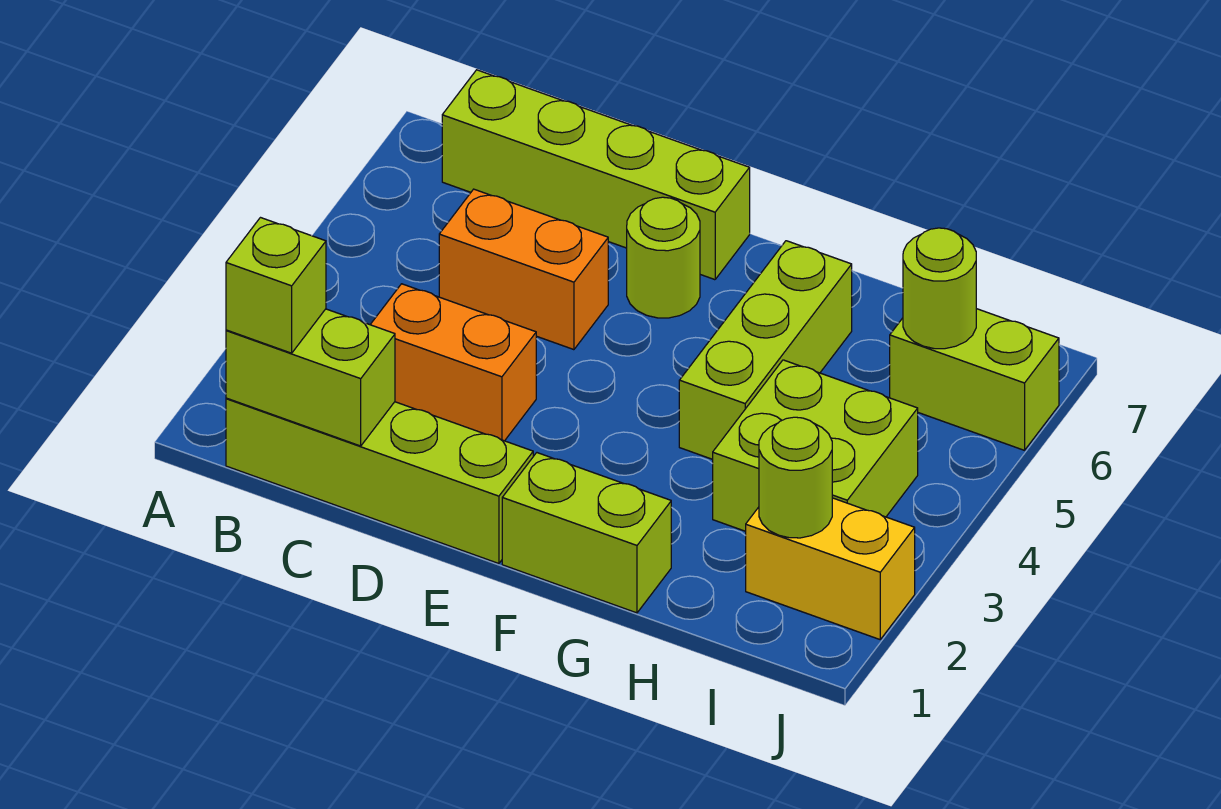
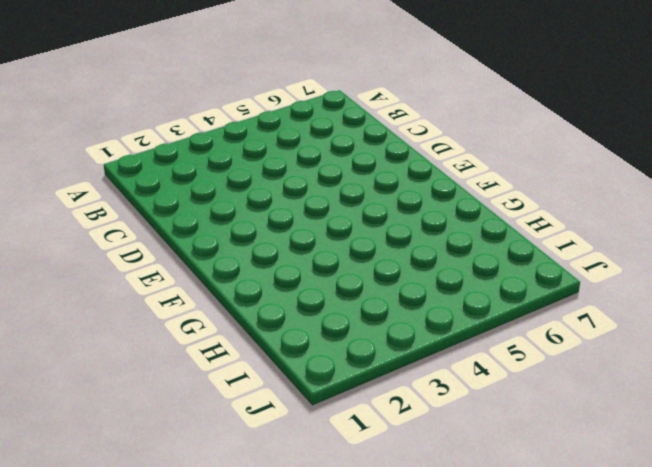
none -> lime brick B1:E1 level 1
none -> lime brick B7:E7 level 1
none -> orange brick C3:D3 level 1

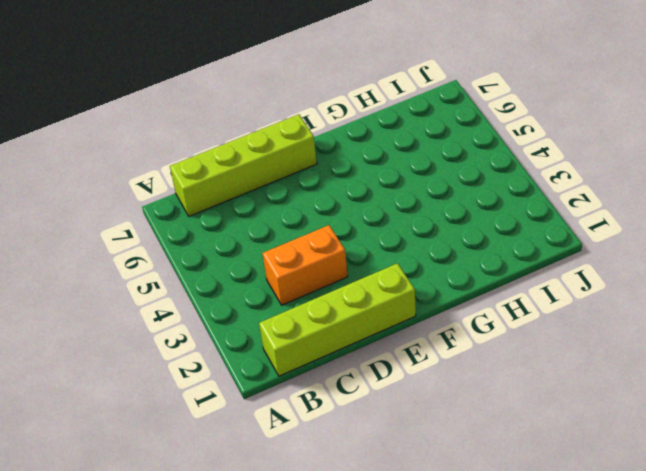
none -> orange brick C5:D5 level 1
none -> lime round brick E6 level 1
none -> lime brick F1:G1 level 1

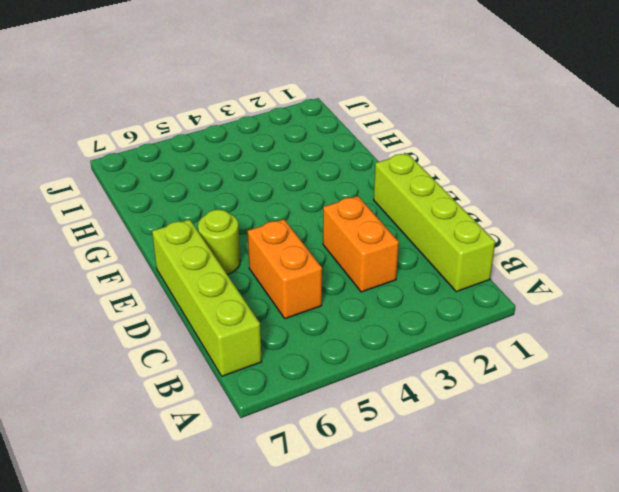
none -> lime brick F1:G1 level 1
none -> lime brick G4:G6 level 1
none -> lime brick H3:I4 level 1

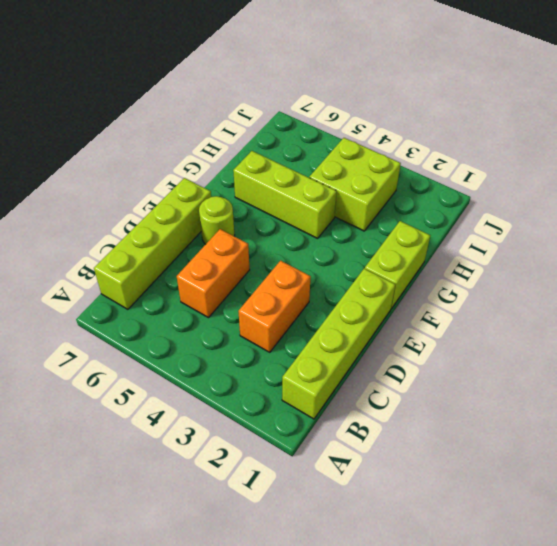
none -> yellow brick I2:J2 level 1
none -> lime brick I6:J6 level 1
none -> lime brick B1:C1 level 2

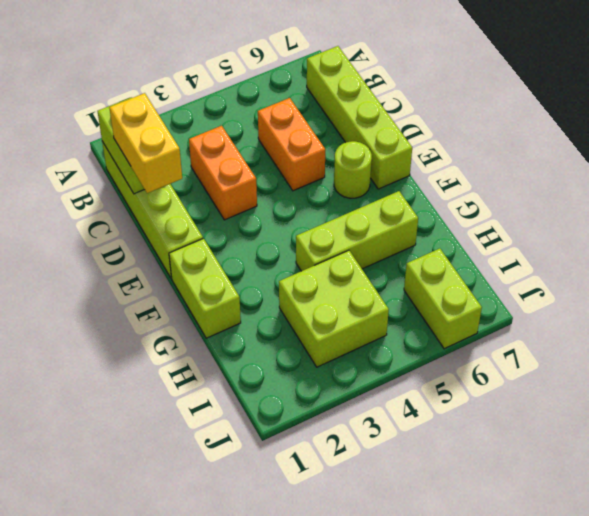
yellow brick C1:D1 level 3 -> yellow brick I2:J2 level 1
none -> lime round brick I2 level 2
none -> lime round brick I6 level 2
none -> lime brick B1 level 3

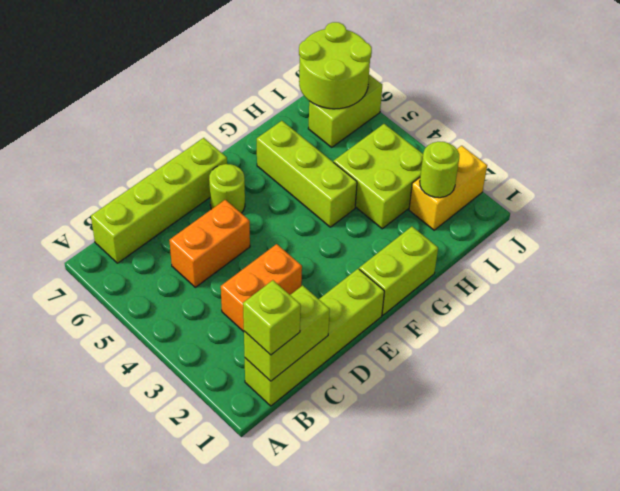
lime round brick I6:J7 level 2 -> lime round brick I6 level 2

